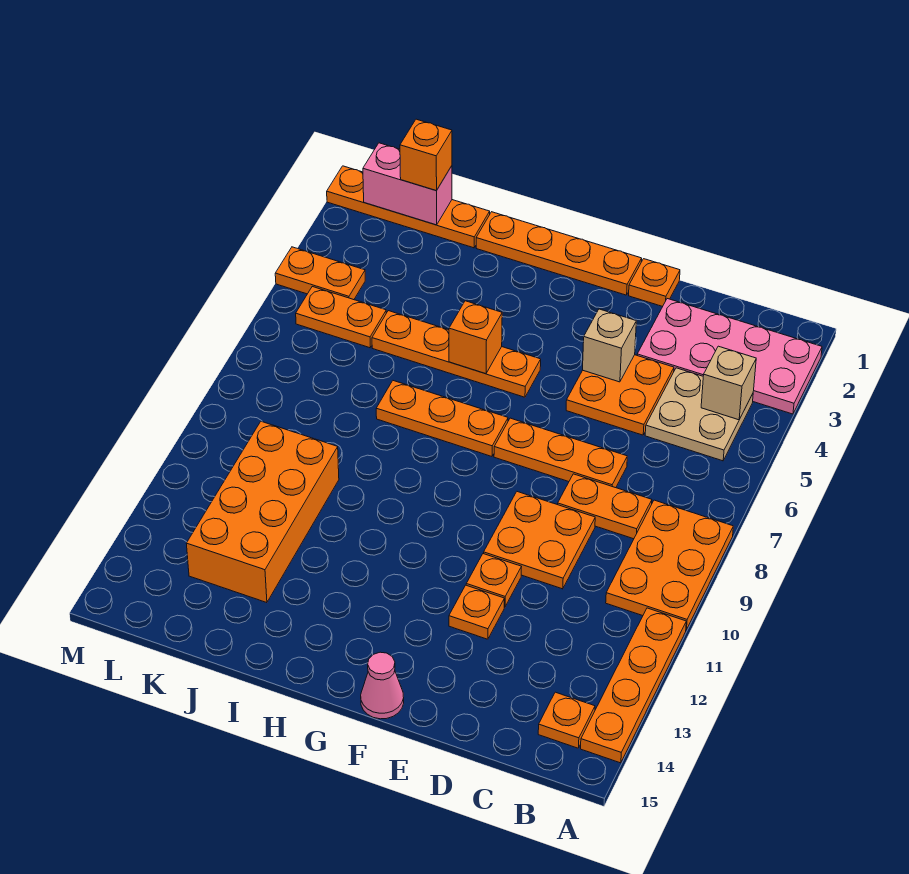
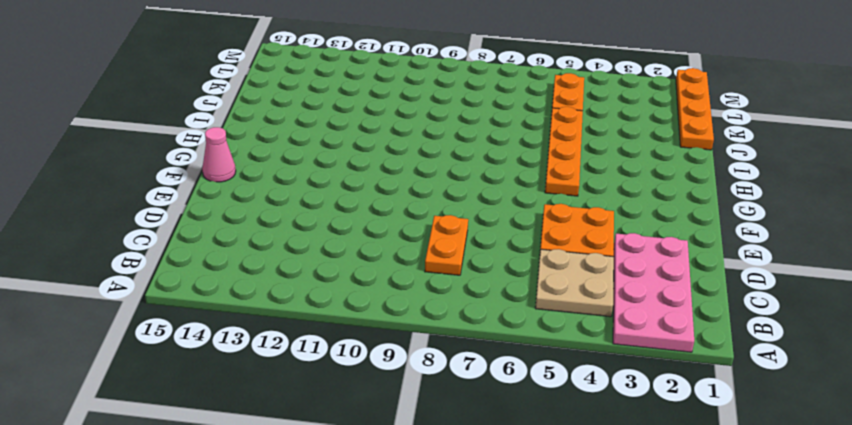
none -> orange plate A8:B10 level 1
none -> orange plate A11:A14 level 1
none -> orange plate B14 level 1

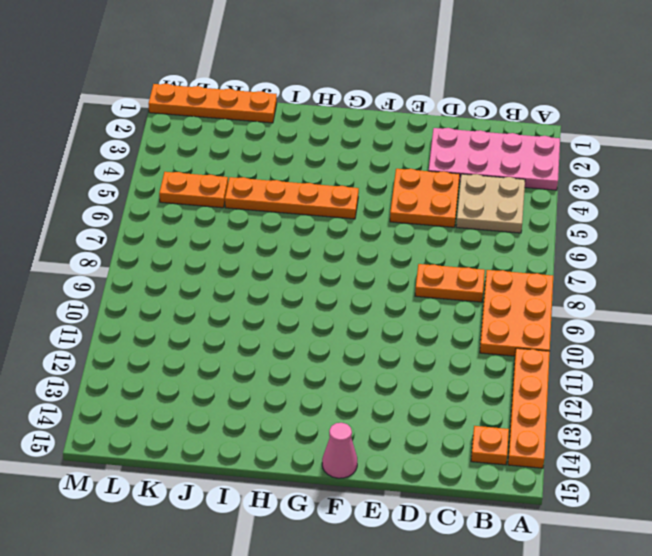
none -> orange plate D7:F7 level 1
none -> orange plate D9:E10 level 1
none -> orange plate E1 level 1

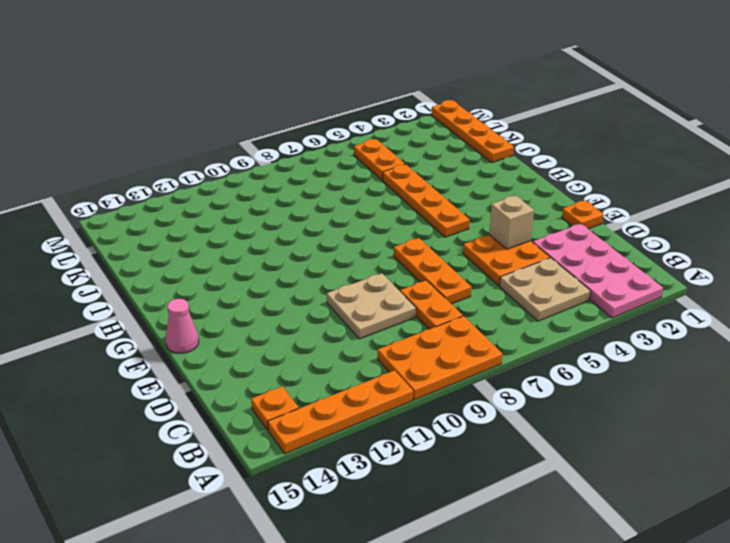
tan plate D9:E10 level 1 -> orange plate D9:E10 level 1
none -> orange plate E11 level 1
none -> orange plate E12 level 1
none -> orange plate F1:I1 level 1

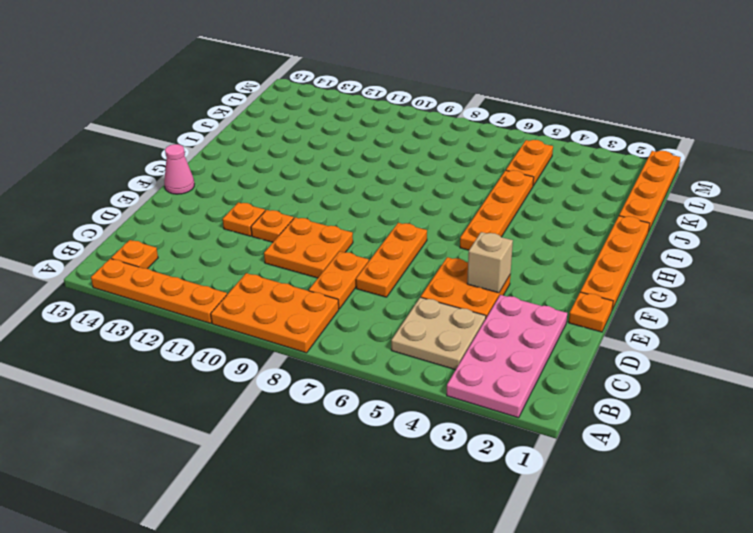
none -> orange plate G7:I7 level 1
none -> orange brick J10:K13 level 1
none -> orange plate L4:M4 level 1

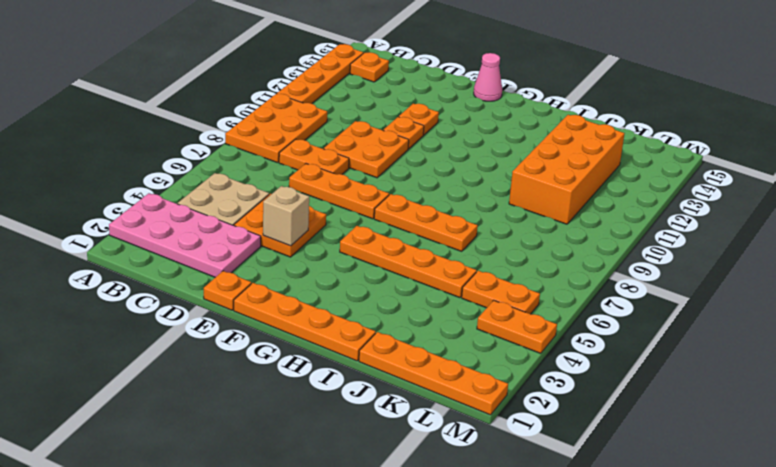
none -> tan brick B4 level 2
none -> orange brick H5 level 2
none -> pink brick K1:L1 level 2

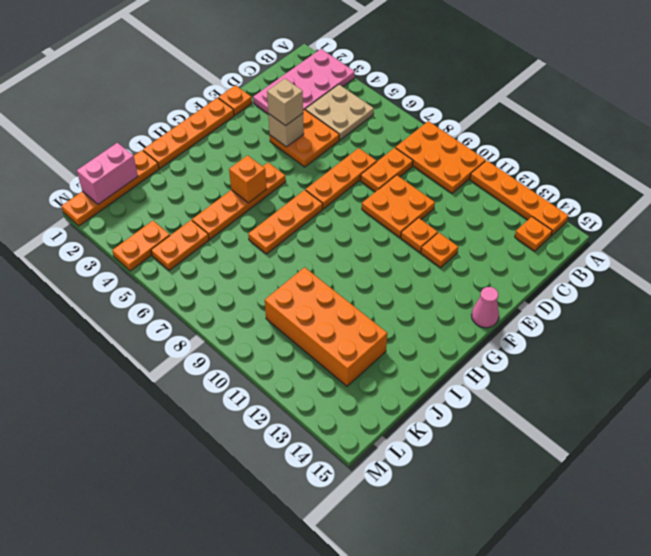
tan brick E4 level 3 -> tan brick B4 level 2
none -> orange brick K1 level 3

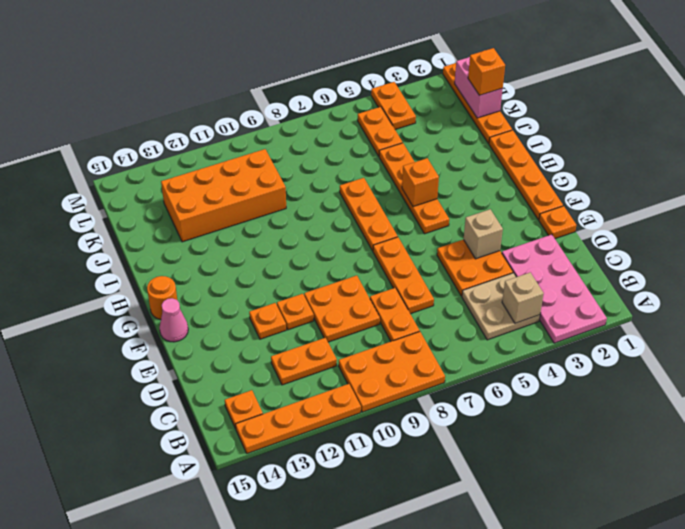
orange plate C11:C12 level 1 -> none
orange round brick G15 level 1 -> none

